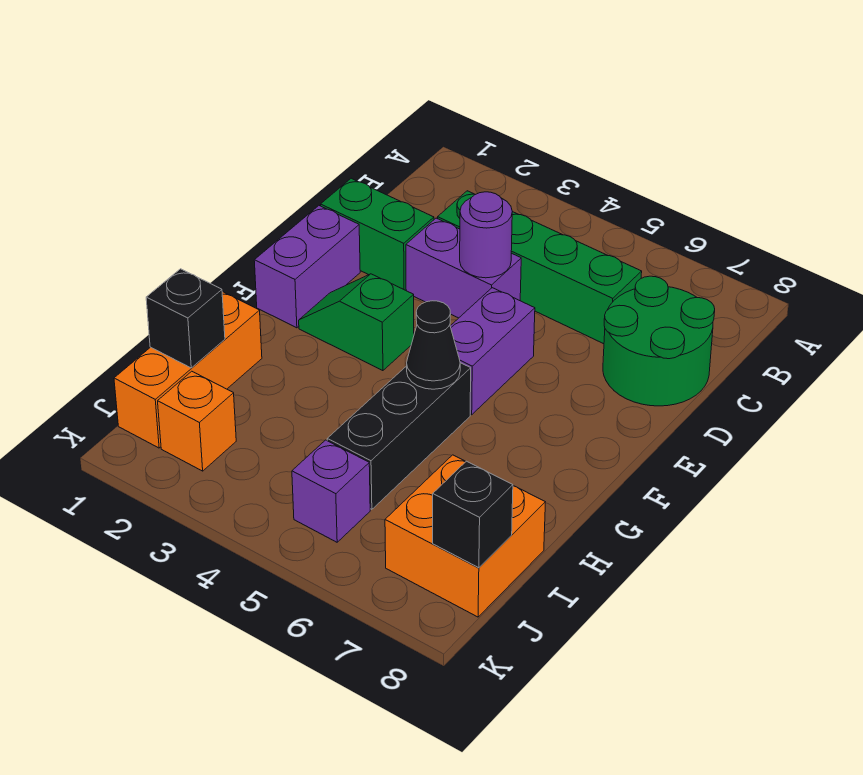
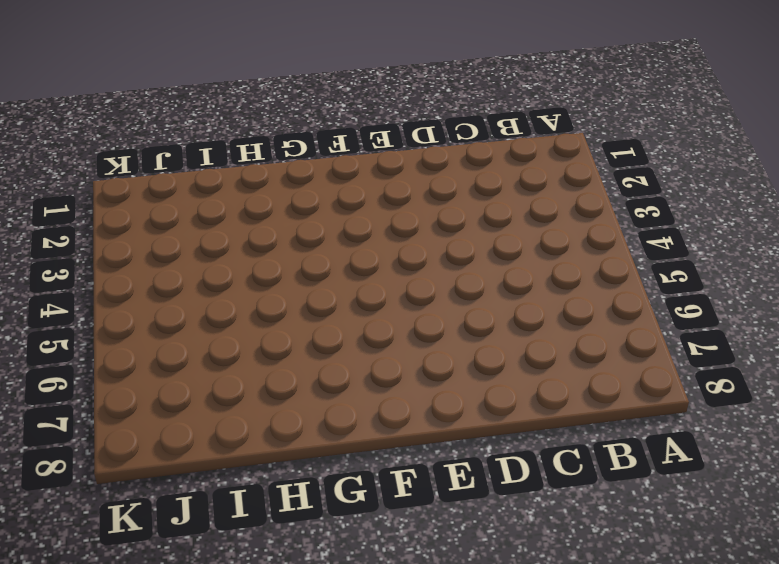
none -> green brick C3:C6 level 1
none -> green round brick C7:D8 level 1
none -> green brick D1:D2 level 1

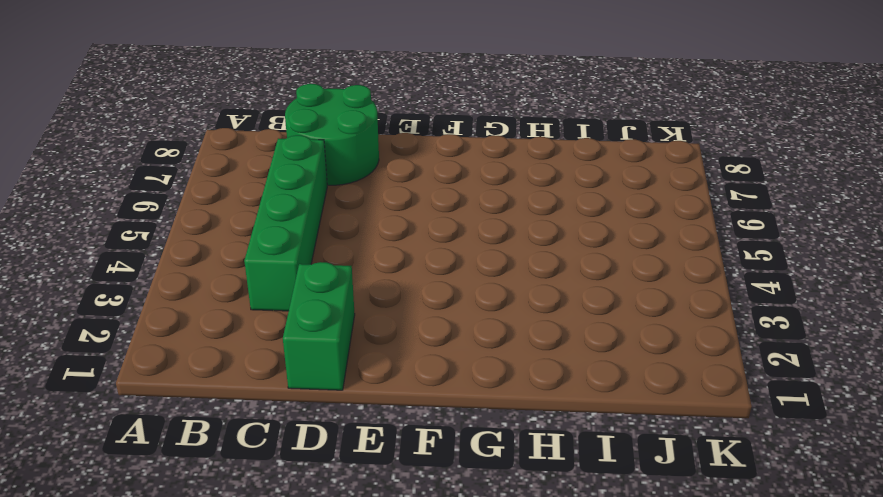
none -> purple brick D3:D4 level 1
none -> purple brick E1:F1 level 1
none -> purple brick E5:F5 level 1

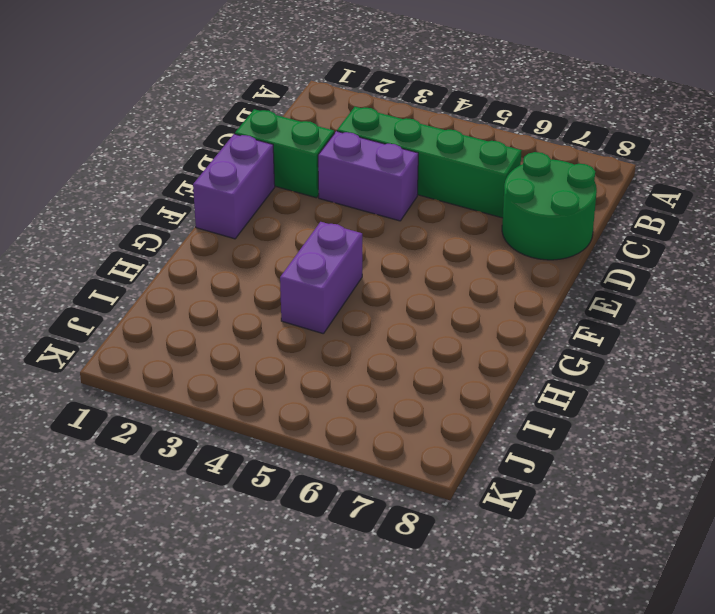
purple brick G4:H4 level 1 -> purple brick E5:F5 level 1
none -> green slope F2:F3 level 1 top 3
none -> black brick G5:I5 level 1
none -> orange brick H1:J1 level 1

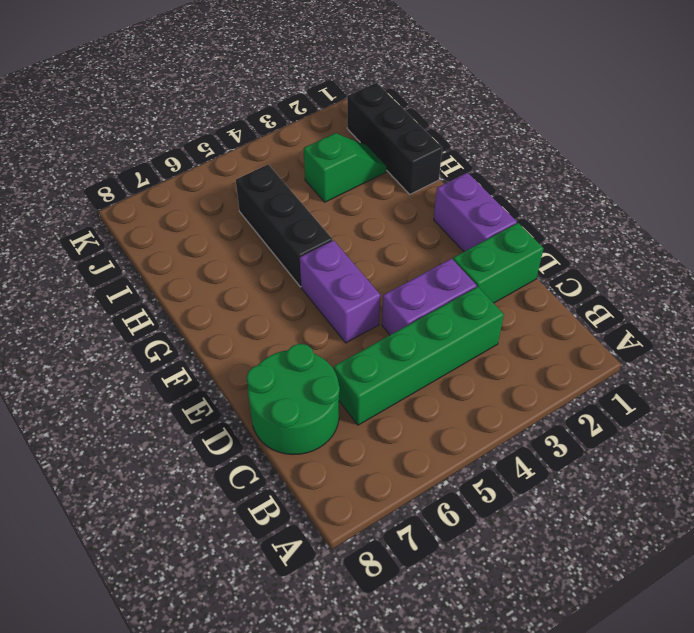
black brick H1:J1 level 1 -> orange brick H1:J1 level 1
green slope I2:I3 level 1 top 3 -> green slope F2:F3 level 1 top 3
none -> orange brick I7:J8 level 1
none -> orange brick J2 level 1
none -> purple brick J5 level 1

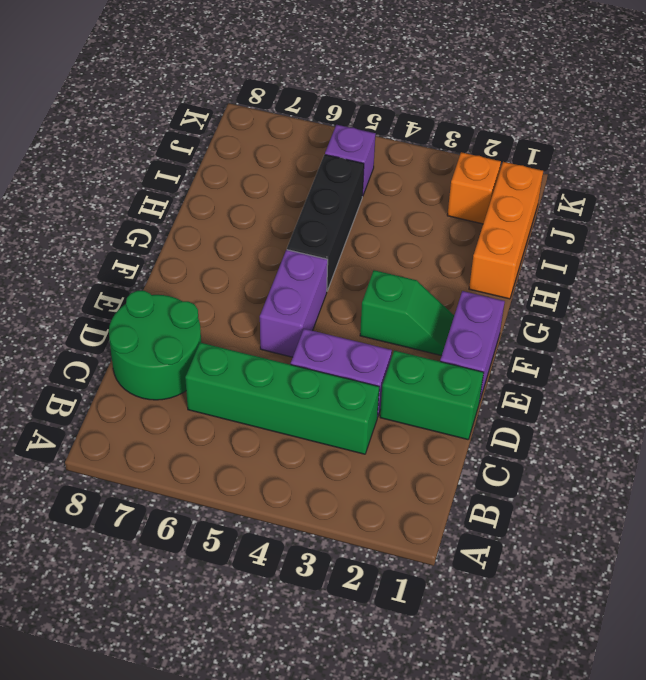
none -> orange brick I7:J8 level 1
none -> purple round brick D4 level 2
none -> black cone G5 level 2

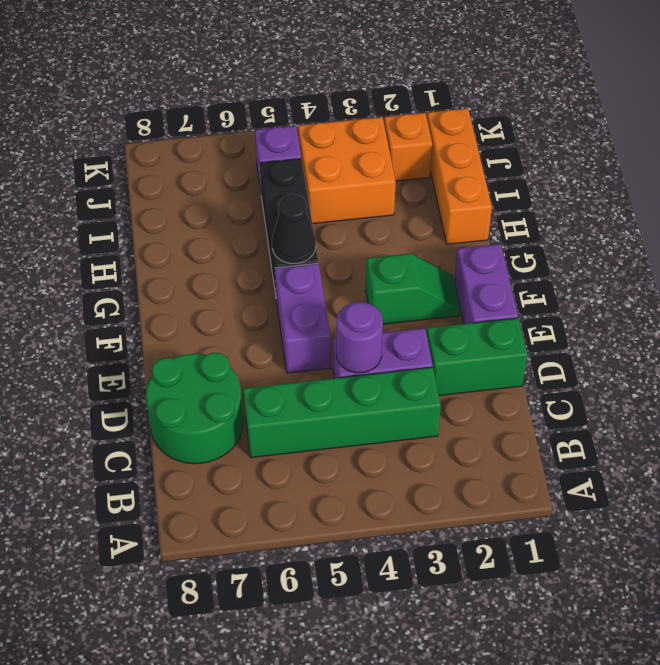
orange brick I3:J4 level 1 -> orange brick I7:J8 level 1
none -> black brick I1 level 2
none -> black brick J8 level 2

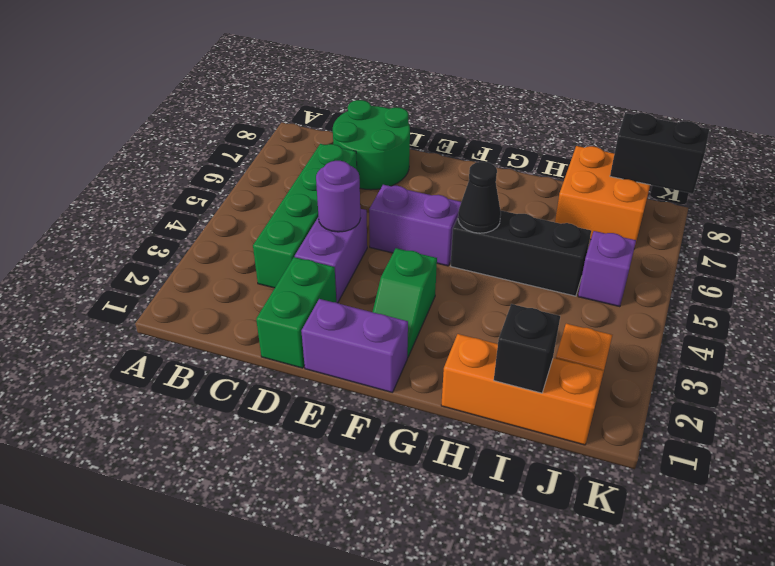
black brick J8:K8 level 2 -> black brick J8 level 2

